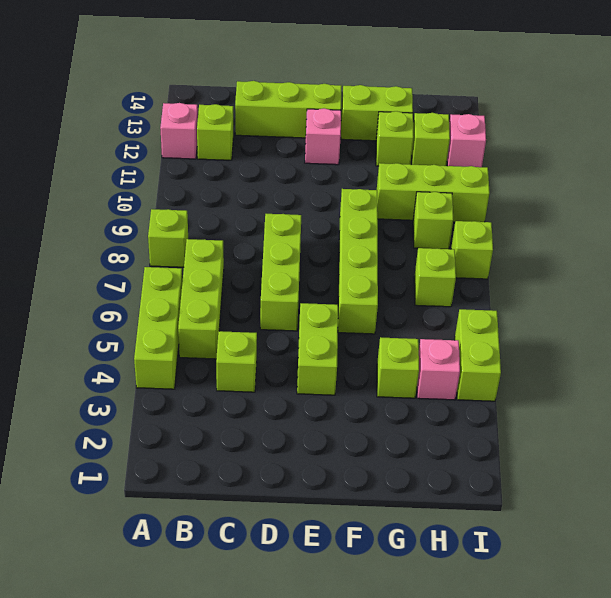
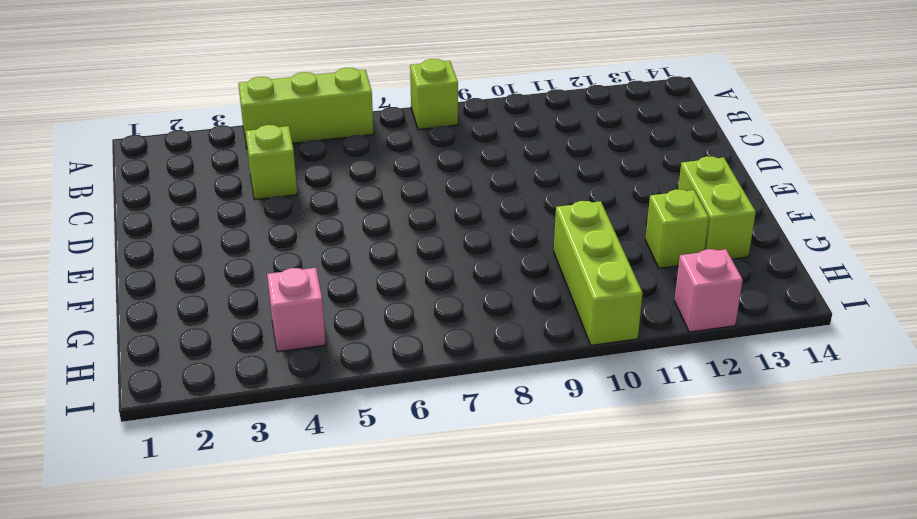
none -> pink brick A12 level 1
none -> lime brick B5:B7 level 1
none -> lime brick B12 level 1

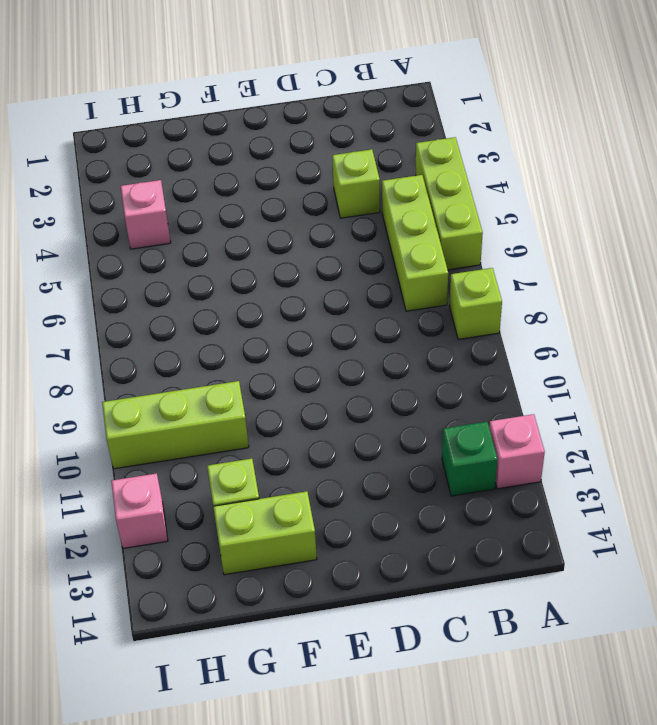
green brick B12 level 1 -> lime brick B12 level 1
none -> lime brick C13:E13 level 1
none -> lime brick D6:D8 level 1
none -> lime brick E4:E5 level 1

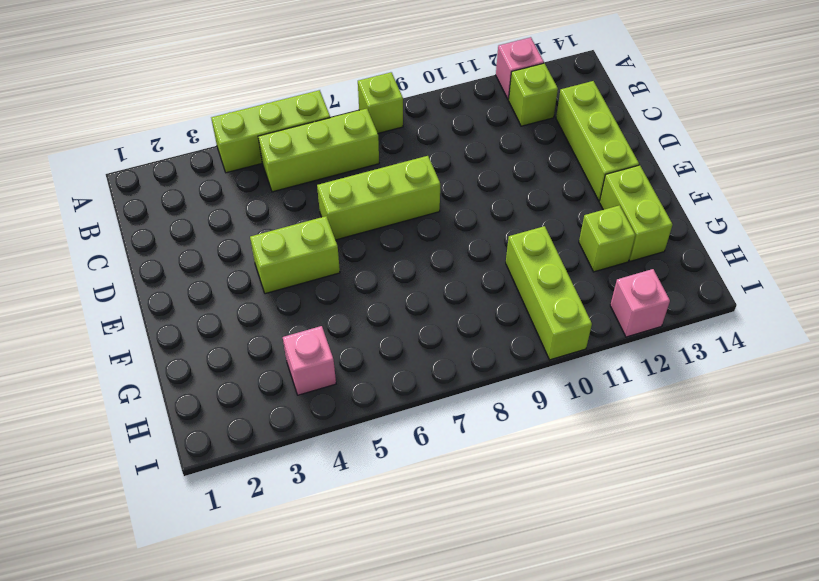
none -> lime brick C4 level 1
none -> pink brick E12 level 1
none -> lime brick F6:F9 level 1

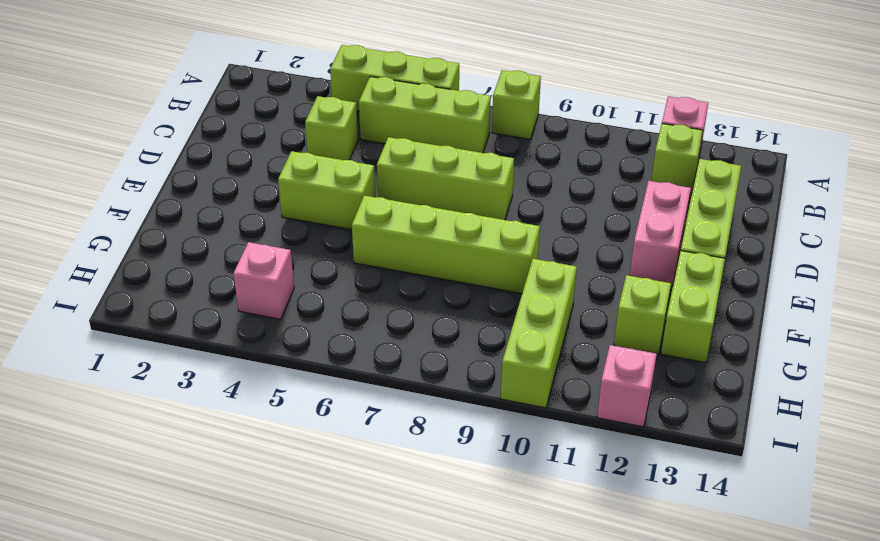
pink brick D12:E12 level 1 -> pink brick E12 level 1
none -> lime brick G4 level 1
none -> lime brick H7 level 1
none -> lime brick H9 level 1

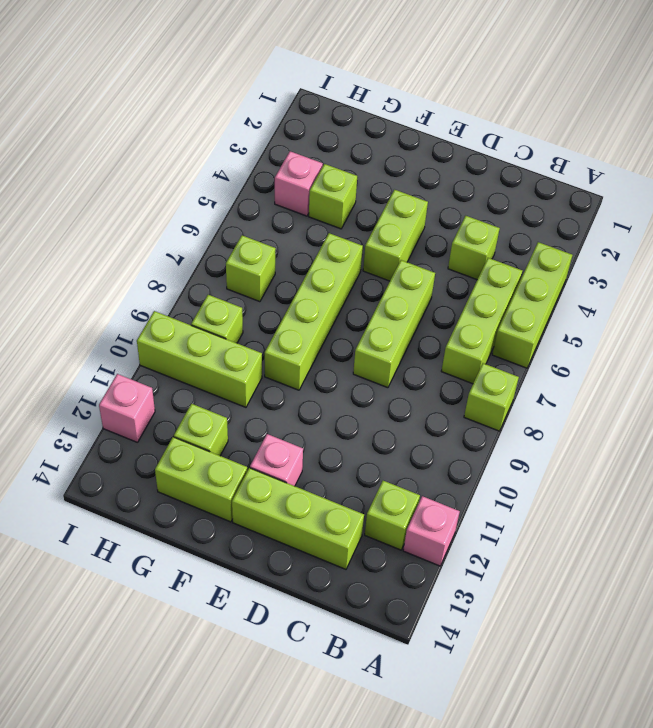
none -> lime brick H12 level 1
none -> lime brick I4:I5 level 1
none -> lime brick I8 level 1

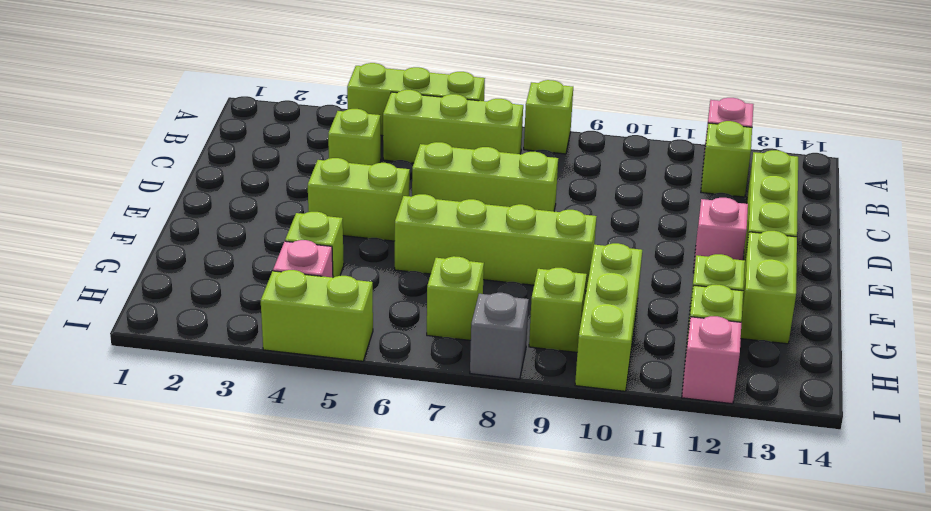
grey brick I8 level 1 -> lime brick I8 level 1

